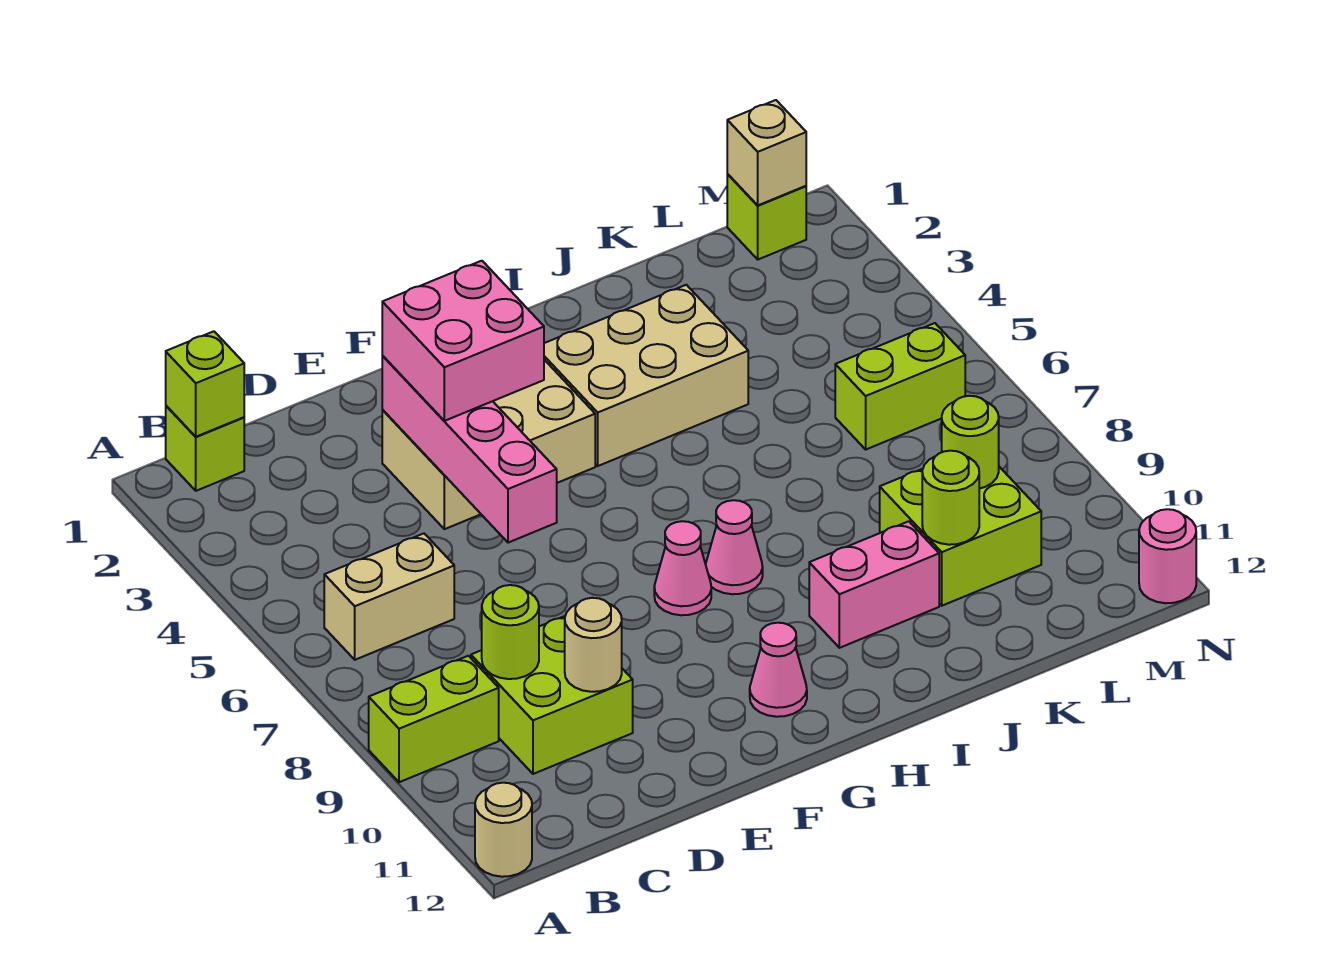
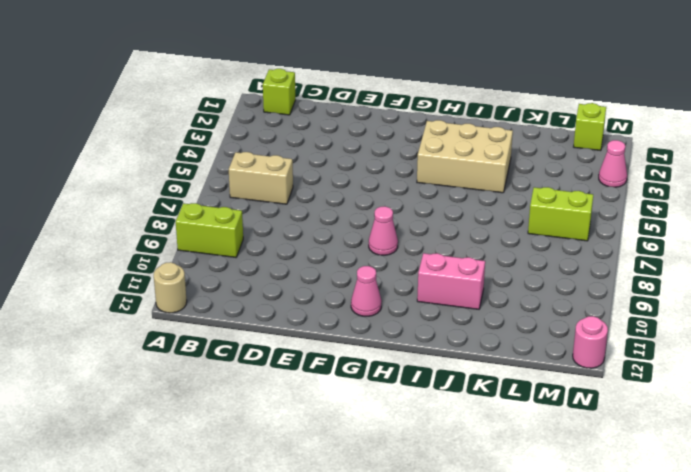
pink cone N3 level 1 -> pink cone H8 level 1
none -> lime brick C9:D10 level 1
none -> tan brick E3:G4 level 1
none -> lime brick K9:L10 level 1

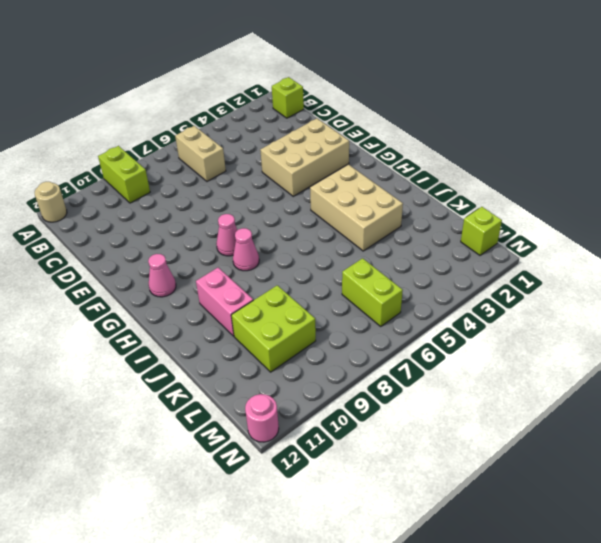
tan brick E2:F4 level 1 -> tan brick E3:G4 level 1
none -> lime brick C9:D10 level 1
none -> lime brick B1 level 2
none -> lime round brick C9 level 2

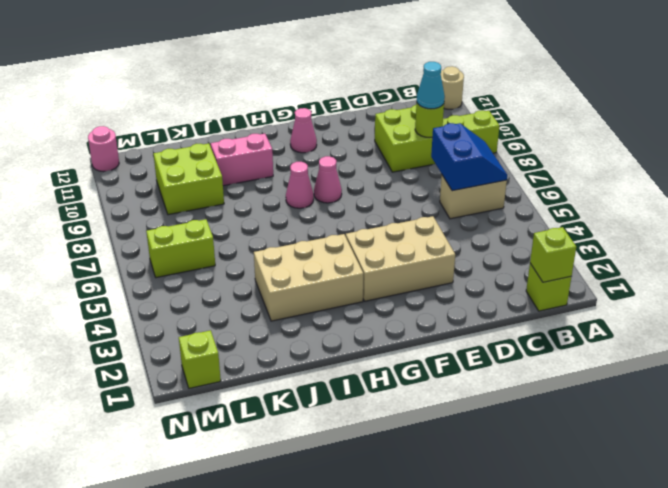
blue slope B6:C7 level 2 top C -> none
cyan cone C9 level 3 -> none
none -> tan round brick D10 level 2
none -> pink brick E3:E6 level 2
none -> lime round brick K10 level 2

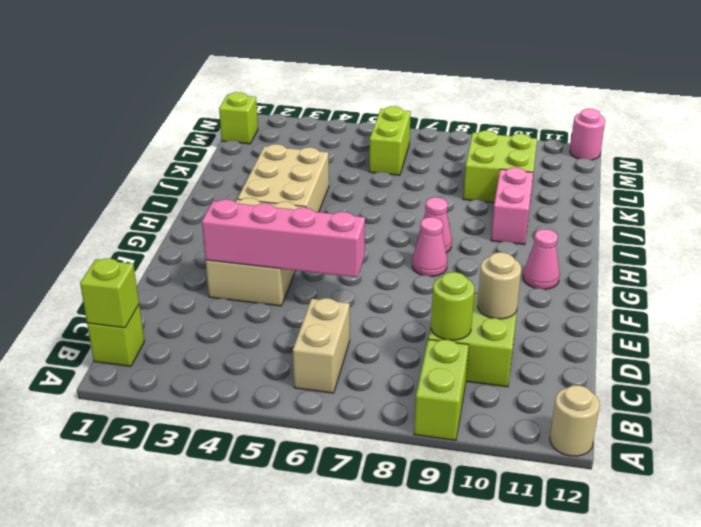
none -> lime round brick K10 level 2
none -> lime round brick L9 level 2
none -> tan brick M1 level 2

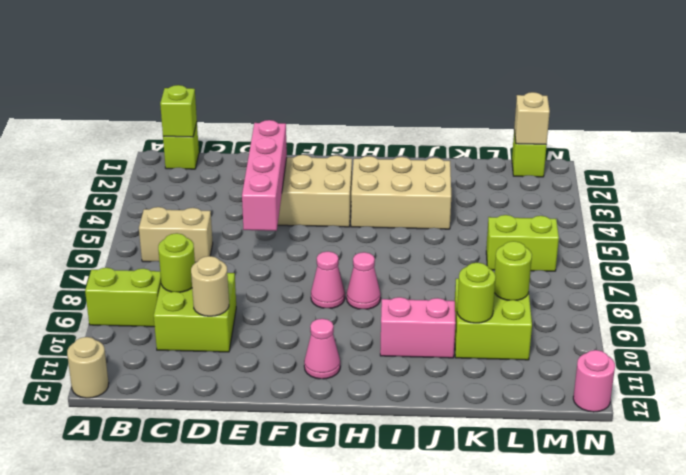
none -> pink brick E3:F4 level 3

